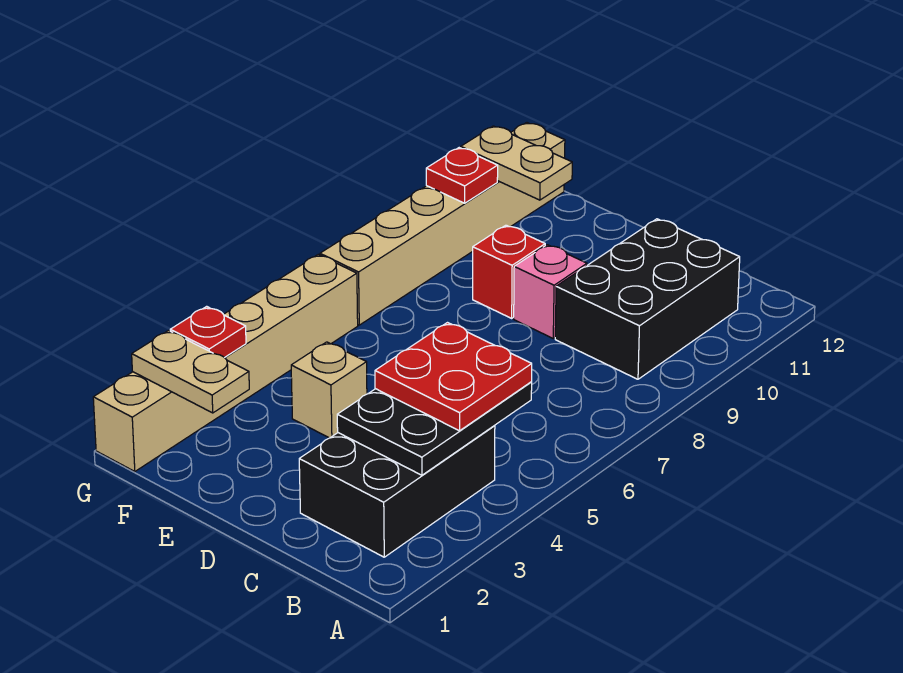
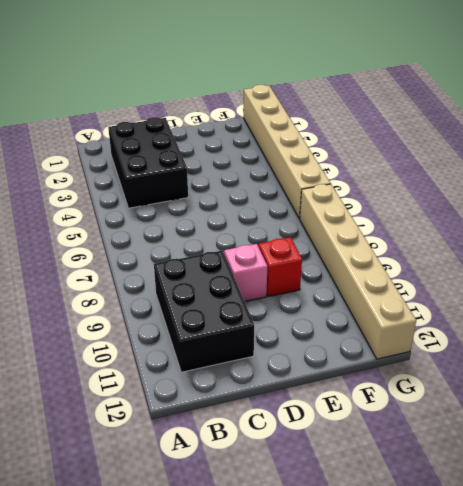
none -> tan brick E4 level 1
none -> black plate B3:C5 level 2
none -> tan plate F2:G2 level 2

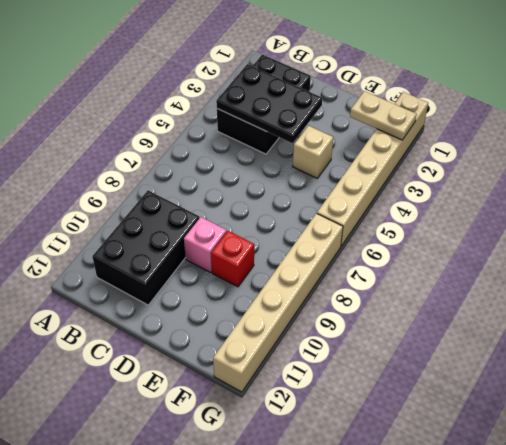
black plate B3:D4 level 2 -> black plate B3:C5 level 2
none -> tan plate F11:G11 level 2
none -> red plate G3 level 2
none -> red plate G10 level 2

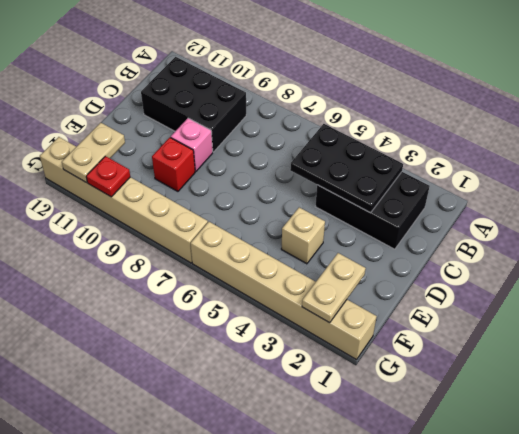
none -> red plate G3 level 2
none -> red plate B4:C5 level 3

